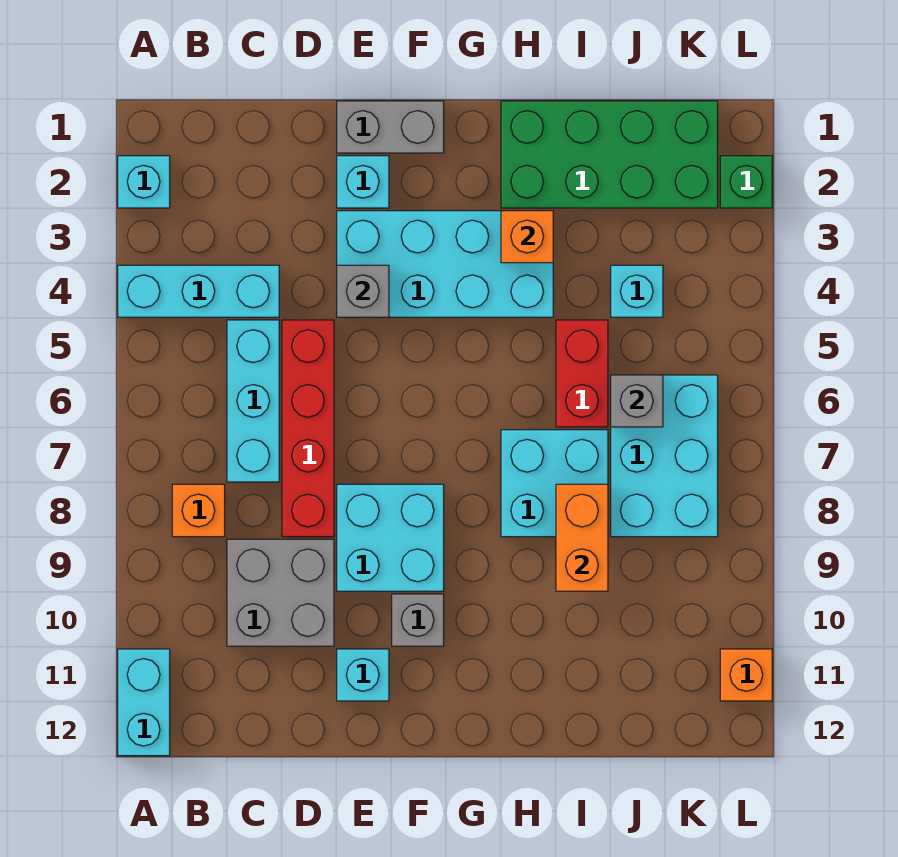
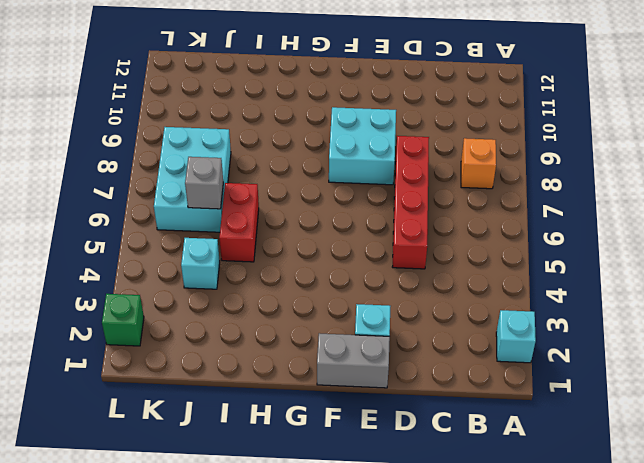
none -> cyan brick A4:C4 level 1
none -> cyan brick A11:A12 level 1
none -> cyan brick C5:C7 level 1

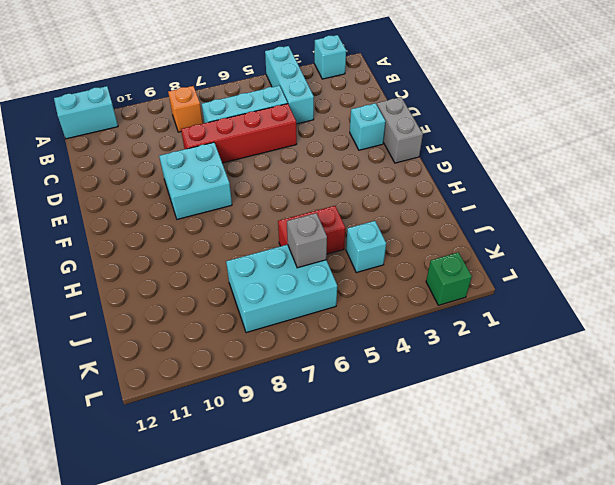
none -> grey brick C9:D10 level 1
none -> cyan brick E3:H4 level 1
none -> cyan brick E11 level 1

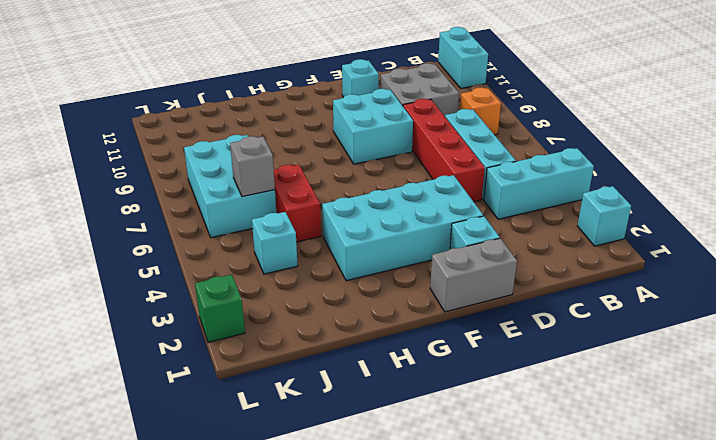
none -> grey brick F10 level 1
none -> green brick H1:K2 level 1
none -> cyan brick H7:I8 level 1

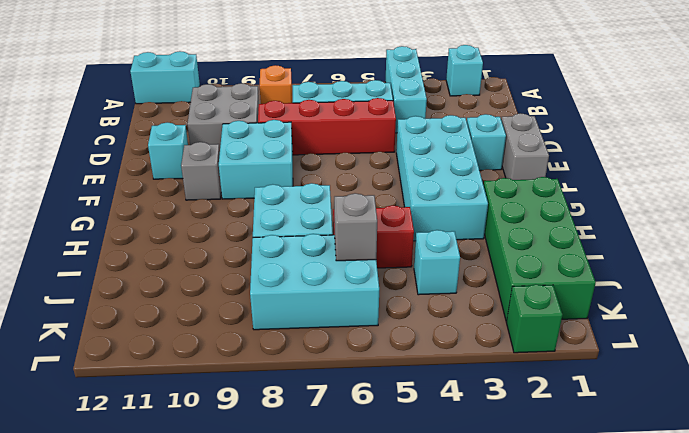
none -> orange brick L11 level 1
none -> grey brick E4 level 2
none -> orange brick H3 level 2

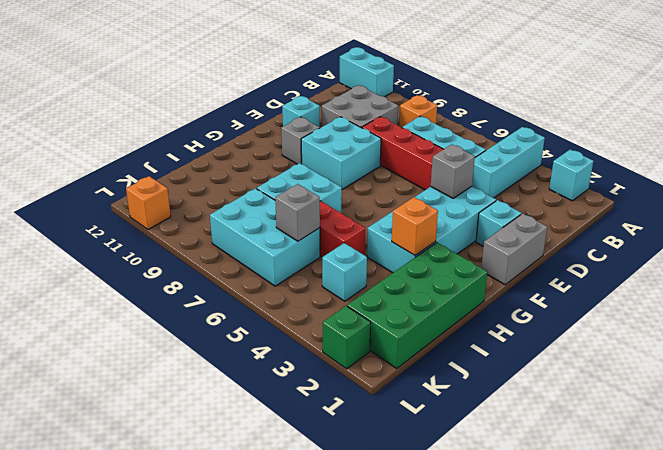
none -> orange brick I8:I9 level 2

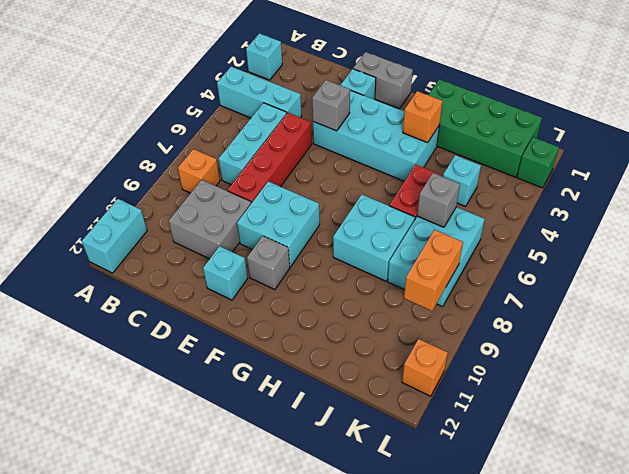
orange brick K8:K9 level 2 -> orange brick I8:I9 level 2

